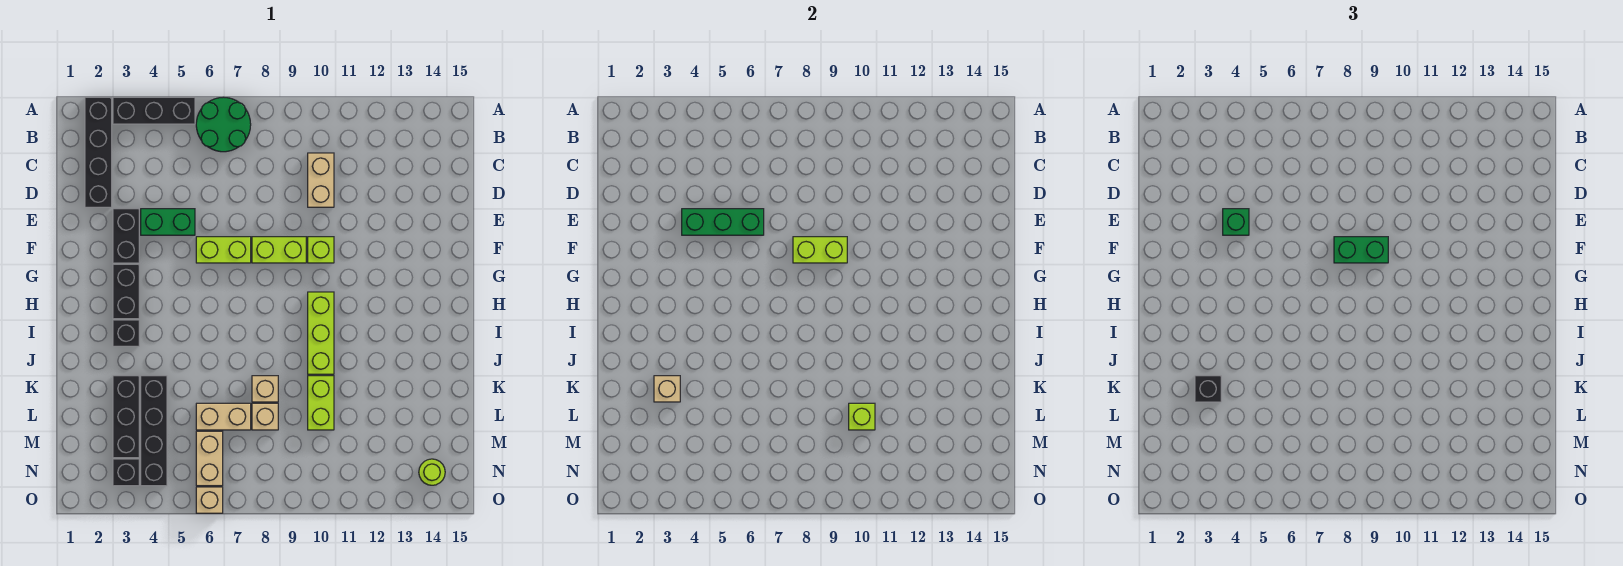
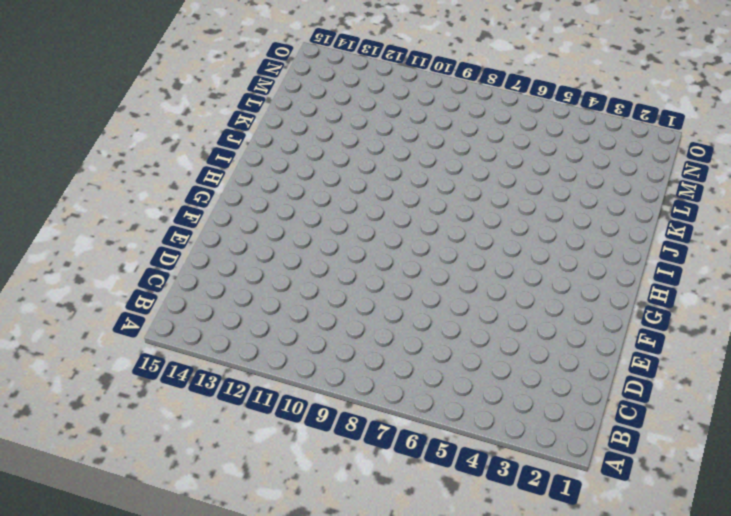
none -> black brick A2:D2 level 1
none -> black brick A3:A5 level 1
none -> green round brick A6:B7 level 1

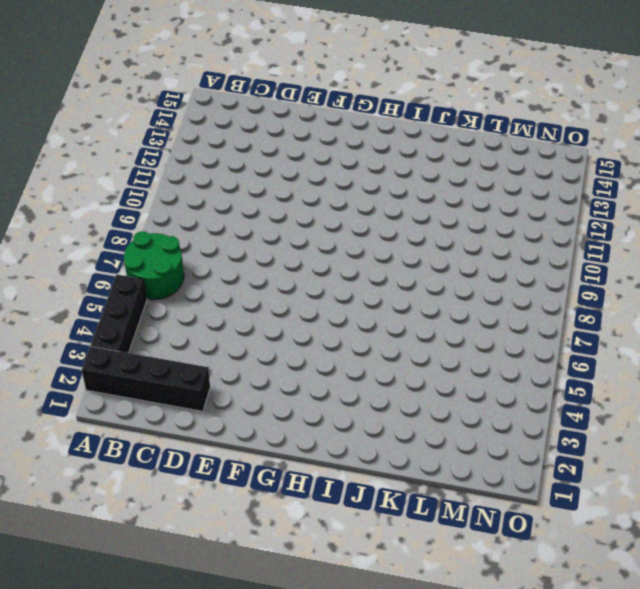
none -> tan brick C10:D10 level 1
none -> black brick E3:F3 level 1
none -> green brick E4:E5 level 1

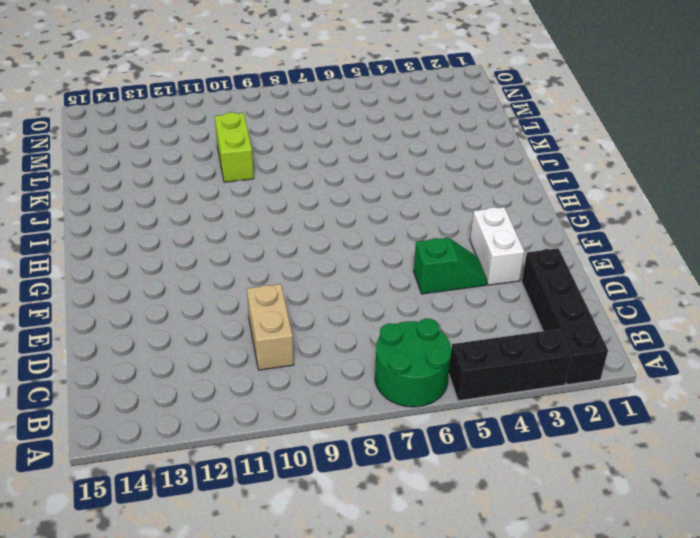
white brick E3:F3 level 1 -> black brick E3:F3 level 1
green slope E4:E5 level 1 top 5 -> green brick E4:E5 level 1
none -> lime brick F6:F7 level 1
none -> lime brick F8:F9 level 1
none -> lime brick F10 level 1

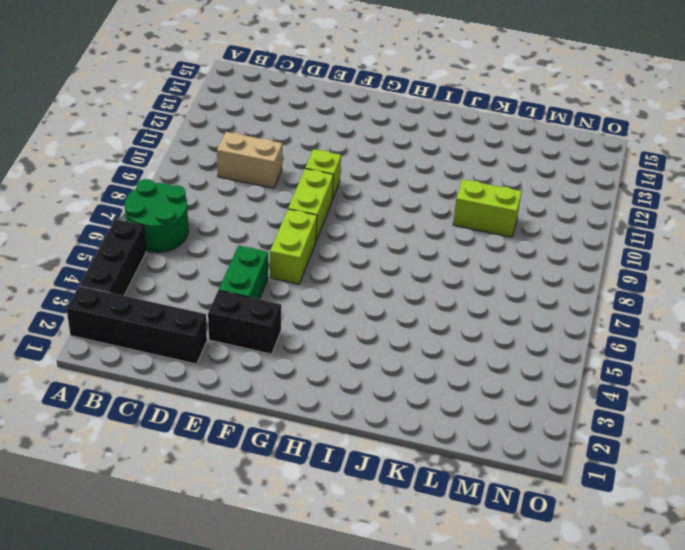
none -> black brick G3:H3 level 1
none -> lime brick H10:J10 level 1
none -> black brick I3 level 1

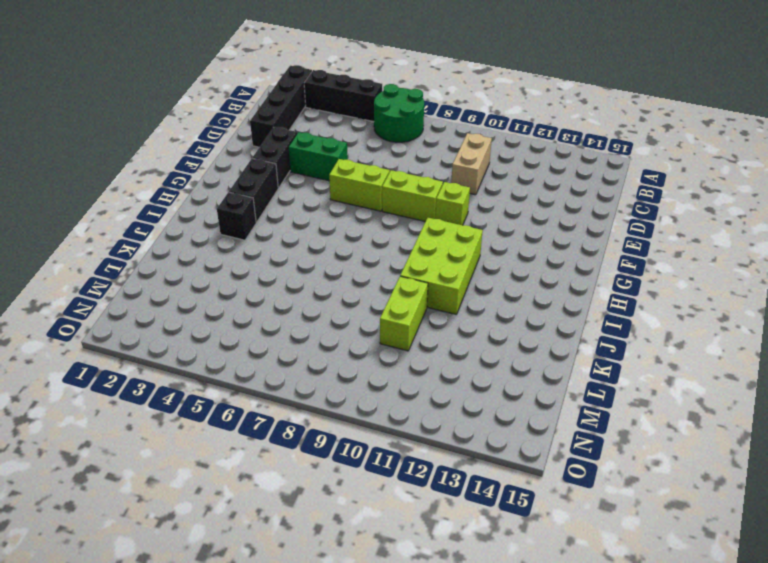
lime brick H10:J11 level 1 -> lime brick H10:J10 level 1
none -> black brick K3:M3 level 1
none -> black brick K4:N4 level 1
none -> tan brick K8 level 1

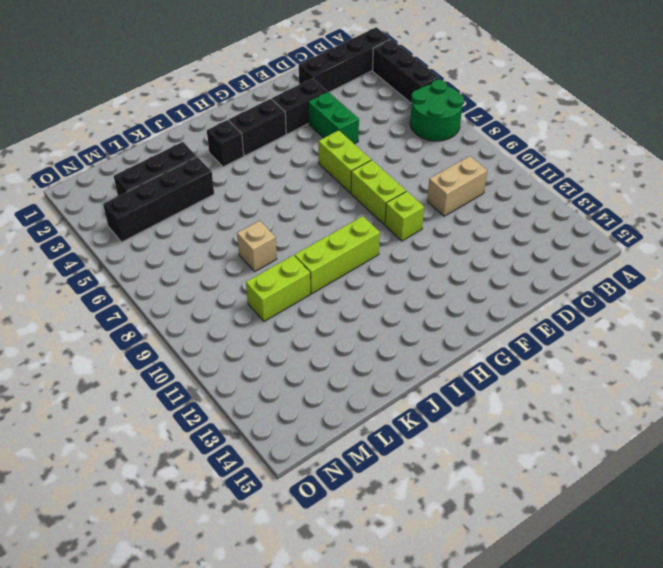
none -> tan brick L6:L7 level 1
none -> tan brick L8 level 1
none -> tan brick M6:N6 level 1

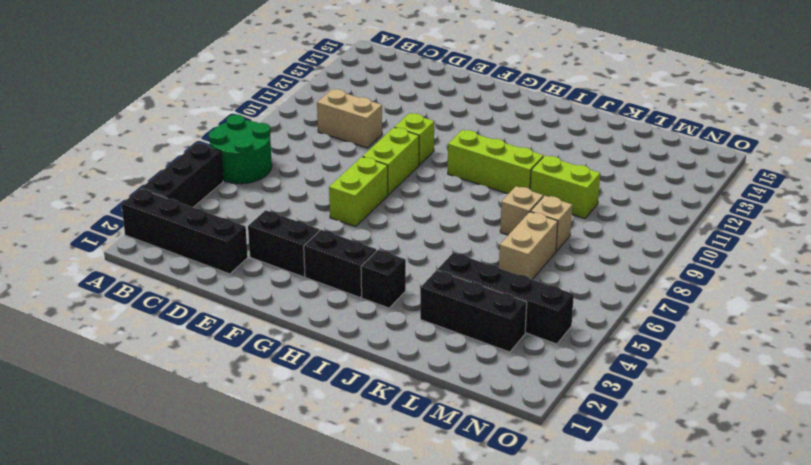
none -> green brick E4:E5 level 1
none -> tan brick M6:N6 level 1
none -> black brick N3 level 1

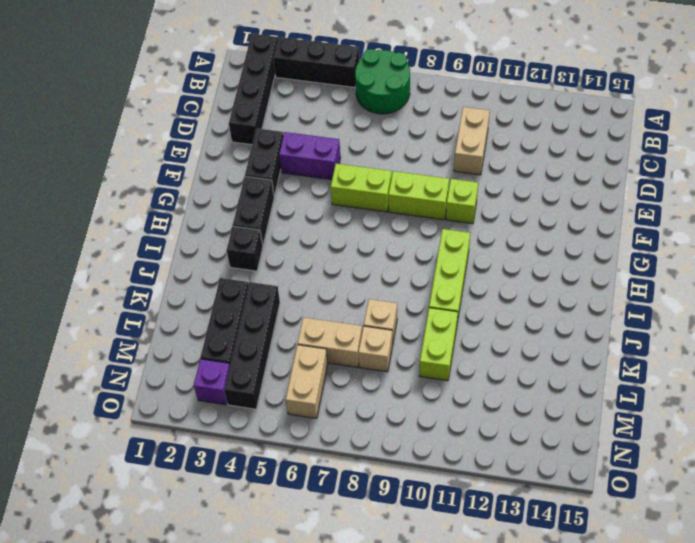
purple brick E4:E5 level 1 -> green brick E4:E5 level 1
purple brick N3 level 1 -> black brick N3 level 1
none -> lime round brick N14 level 1
none -> tan brick O6 level 1
none -> green brick E4:E6 level 2

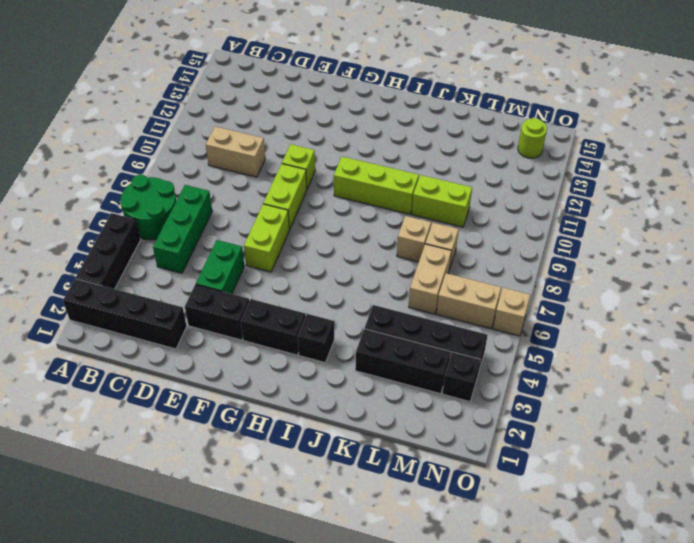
green brick C5:C7 level 1 -> green brick E4:E6 level 2
none -> lime brick F8:F9 level 2
none -> tan brick K3 level 2
none -> lime brick L10 level 2

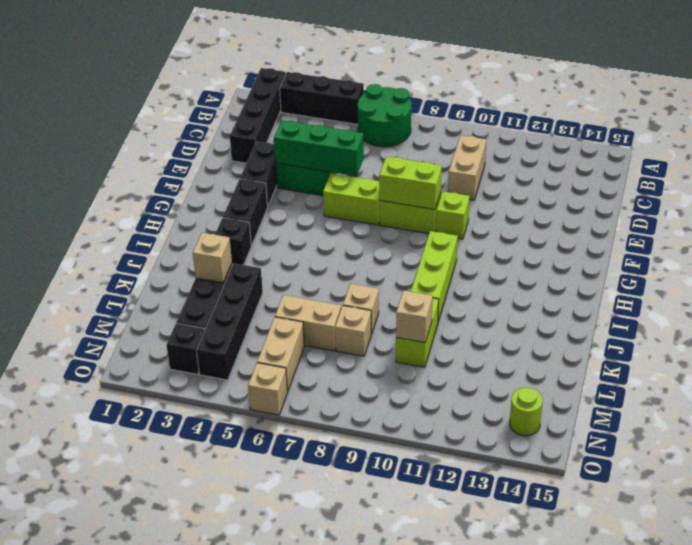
tan brick L10 level 2 -> lime brick L10 level 2
none -> green brick E4 level 3
none -> green brick F8:F9 level 3
none -> black brick K3 level 3

